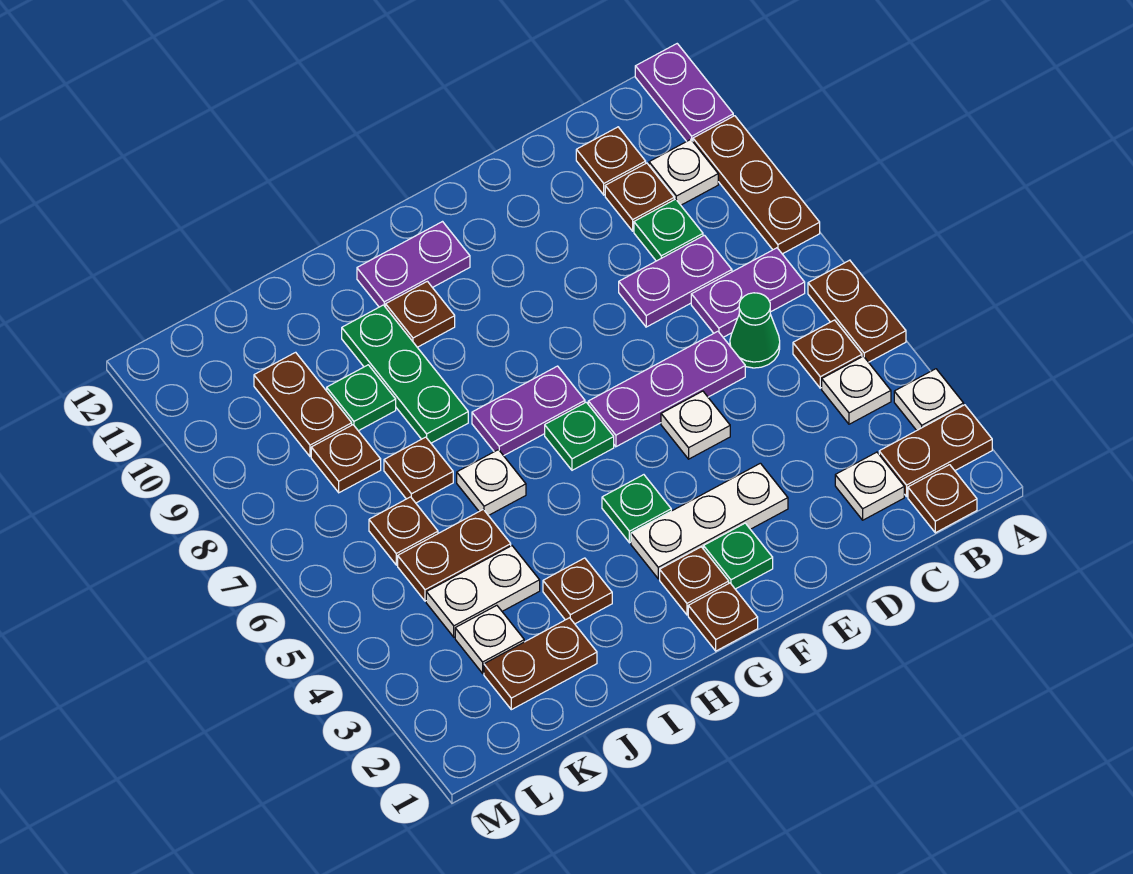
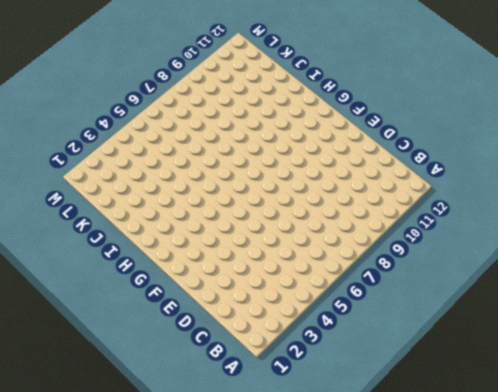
none -> brown plate A2:B2 level 1
none -> white plate A3 level 1
none -> brown plate A5:A6 level 1
none -> brown plate A8:A10 level 1

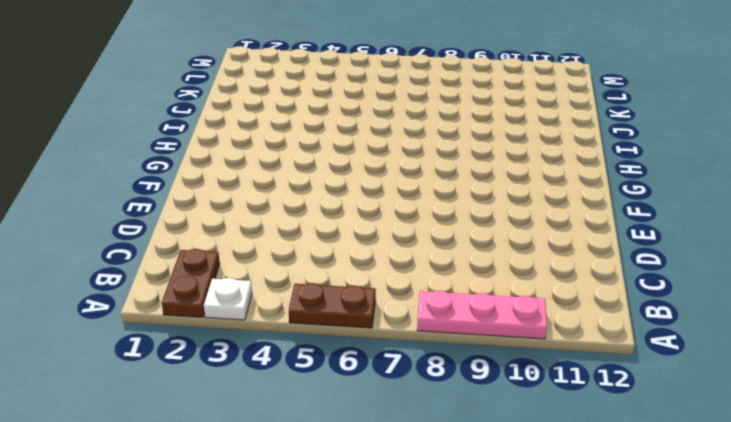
pink plate A8:A10 level 1 -> brown plate A8:A10 level 1
none -> purple plate A11:A12 level 1
none -> brown plate B1 level 1
none -> white plate B4 level 1
none -> brown plate B5 level 1

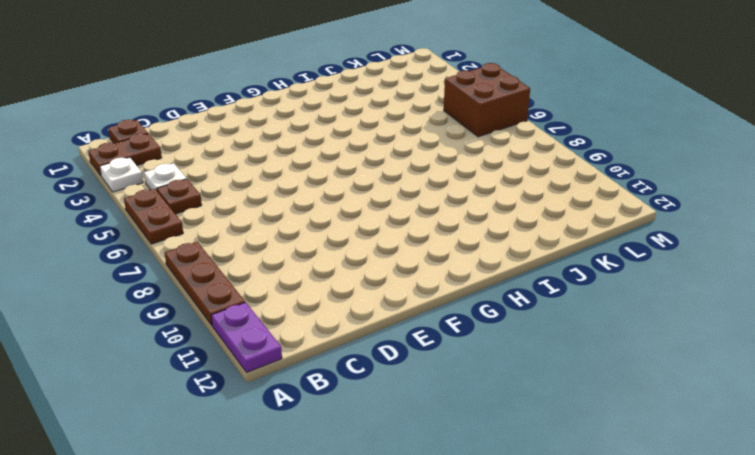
brown brick L5:M6 level 1 -> none
none -> purple plate B7:C7 level 1
none -> white plate B10 level 1
none -> white plate C2 level 1
none -> green cone C6 level 1

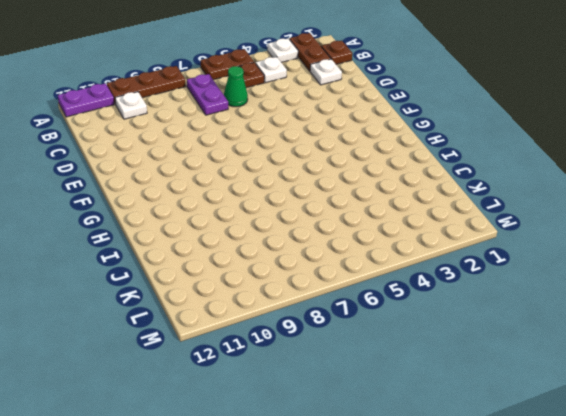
none -> purple plate C8:D8 level 1
none -> green plate C9 level 1
none -> brown plate C10 level 1
none -> brown plate C11 level 1

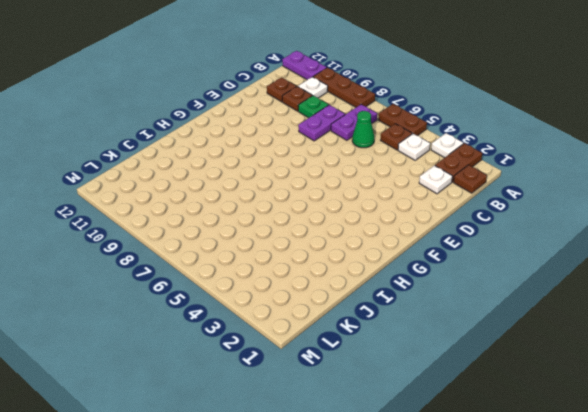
none -> purple plate D6:F6 level 1
none -> white plate E3:G3 level 1
none -> white plate E5 level 1
none -> green plate F2 level 1

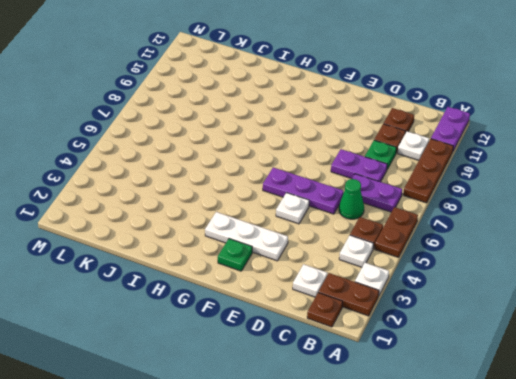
none -> brown plate G1 level 1
none -> brown plate G2 level 1
none -> green plate G4 level 1
none -> green plate G6 level 1

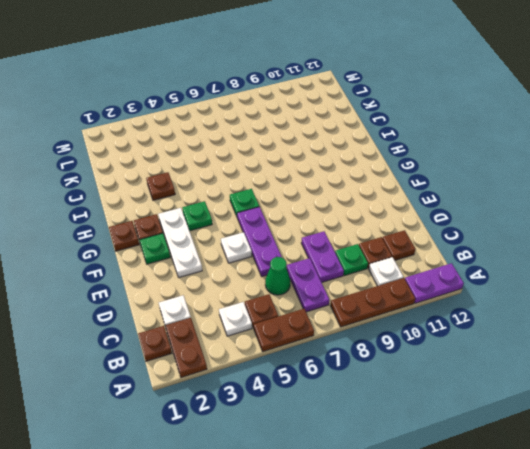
none -> white plate A3 level 1
none -> purple plate G7:H7 level 1
none -> purple plate G11:H11 level 1
none -> brown plate H10 level 1

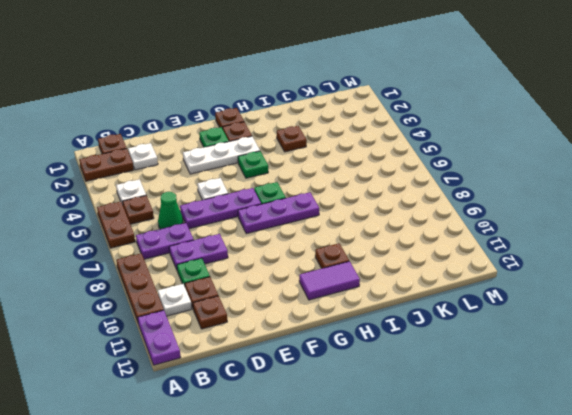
purple plate F7:H7 level 1 -> purple plate G7:H7 level 1
purple tile G11:H11 level 1 -> purple plate G11:H11 level 1
none -> white plate A3 level 1
none -> white plate I6 level 1
none -> green plate I8:I10 level 1
none -> brown plate J2:K2 level 1

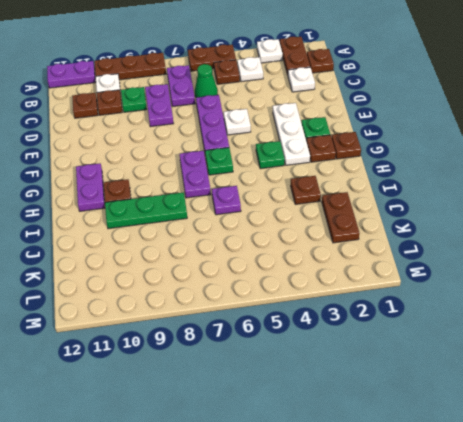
purple plate I6 level 1 -> white plate I6 level 1
none -> white plate J4:K4 level 1
none -> brown plate J5:K5 level 1
none -> brown plate J7 level 1
none -> green plate J9 level 1

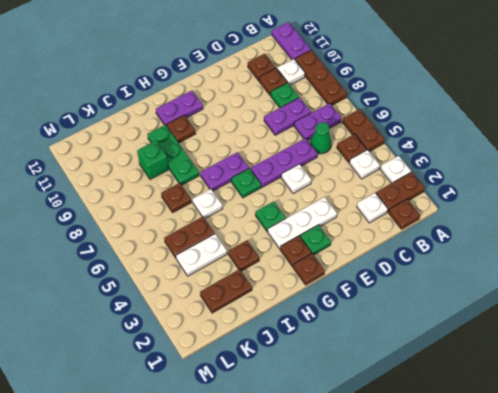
green brick J9 level 1 -> green plate J9 level 1
none -> white plate K3 level 1
none -> brown plate K6 level 1
none -> brown plate K8 level 1
none -> brown plate K9:K10 level 1

